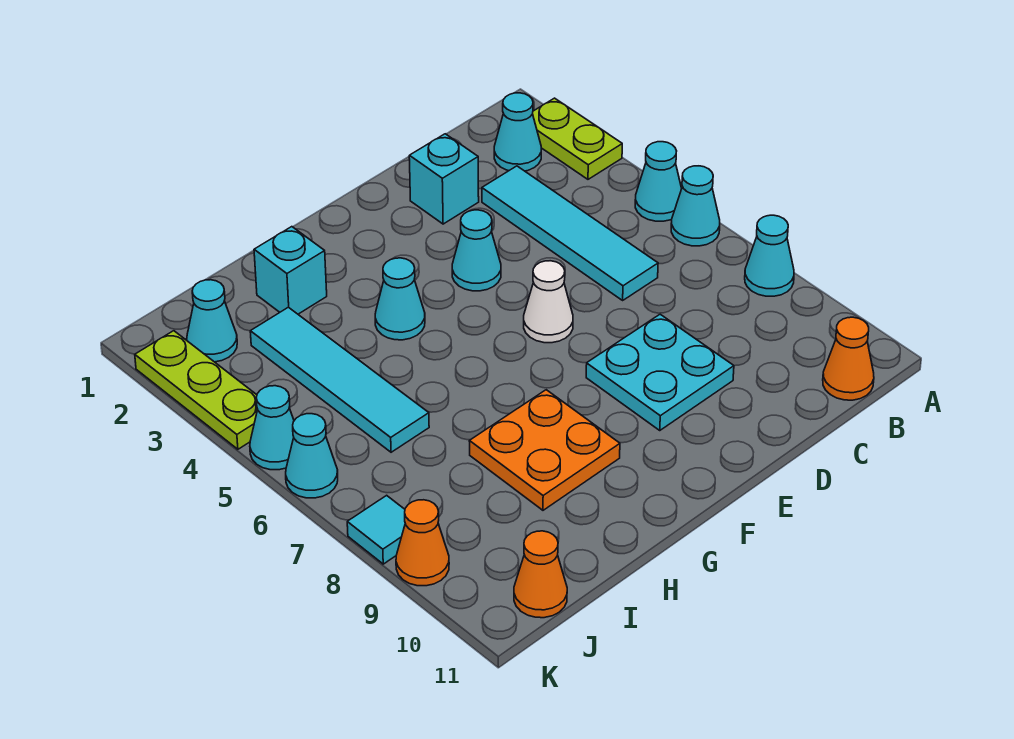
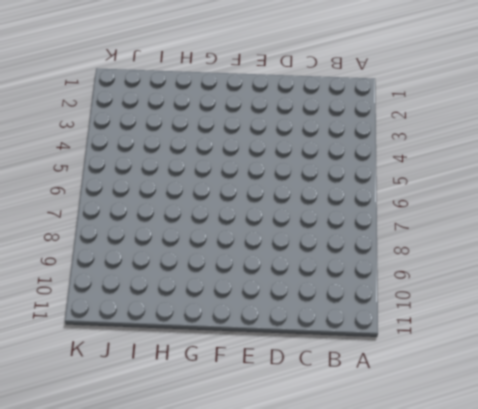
none -> lime plate A2:A3 level 1
none -> cyan cone A5 level 1
none -> cyan cone A6 level 1

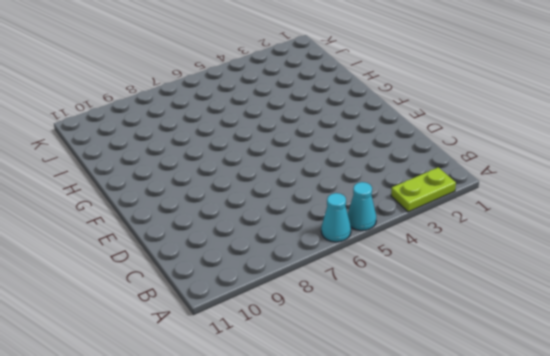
none -> cyan cone A8 level 1
none -> cyan cone B2 level 1
none -> orange cone B11 level 1

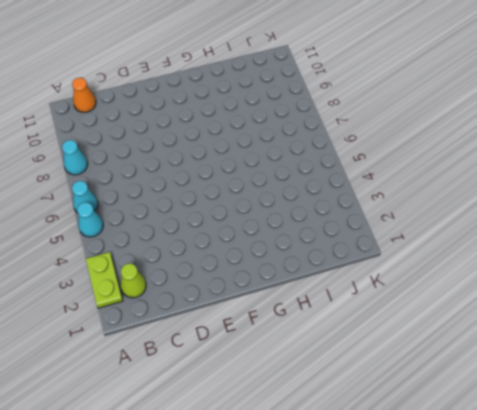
lime cone B2 level 1 -> cyan cone B2 level 1
none -> cyan tile C3:C6 level 1
none -> cyan brick D2 level 1
none -> cyan plate D8:E9 level 1

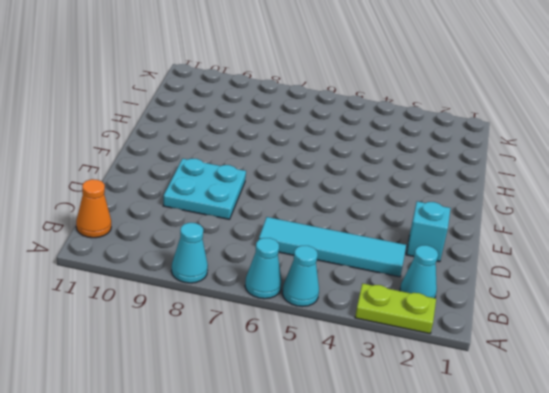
none -> cyan cone E4 level 1
none -> white cone E6 level 1
none -> cyan cone G4 level 1

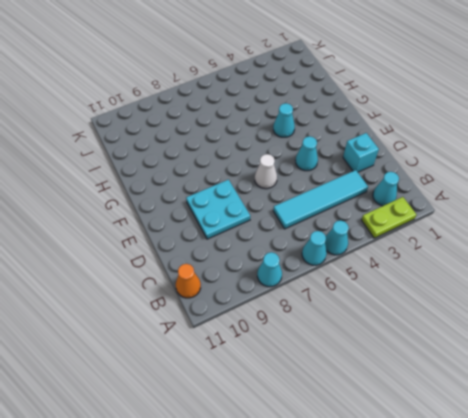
none -> orange plate G8:H9 level 1
none -> cyan brick H2 level 1
none -> cyan tile I3:I6 level 1

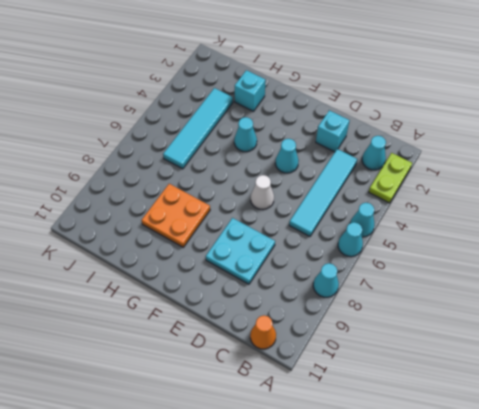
none -> cyan cone J2 level 1
none -> orange cone J11 level 1
none -> lime plate K2:K4 level 1

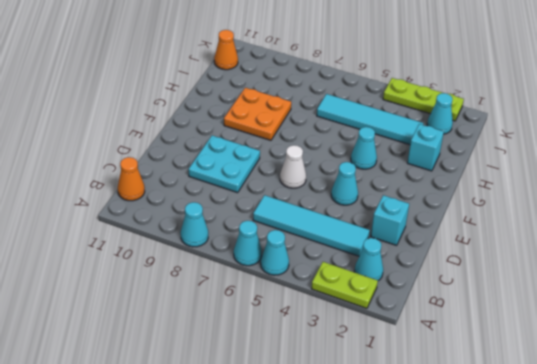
none -> cyan cone K5 level 1
none -> cyan cone K6 level 1
none -> cyan tile K8 level 1

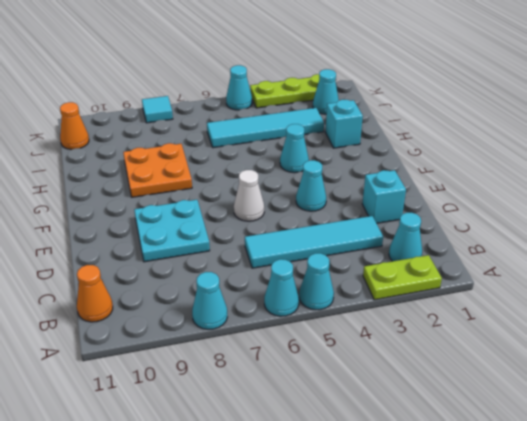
none -> cyan cone K6 level 1
none -> orange cone K9 level 1

